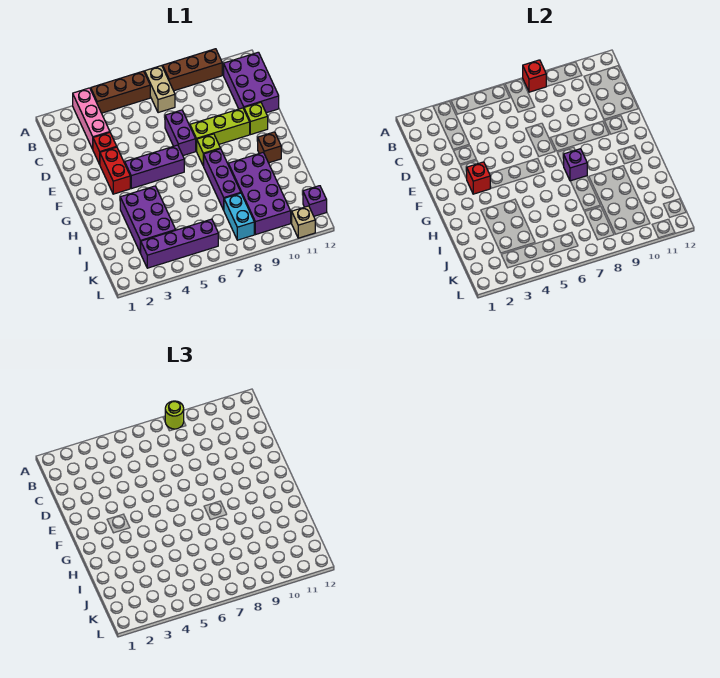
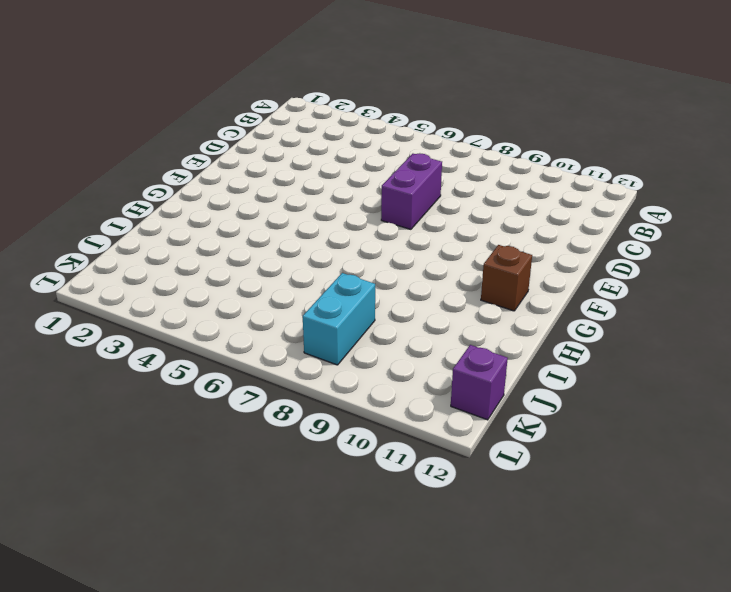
none -> pink brick A3:C3 level 1
none -> brown brick A4:A6 level 1
none -> tan brick A7:B7 level 1

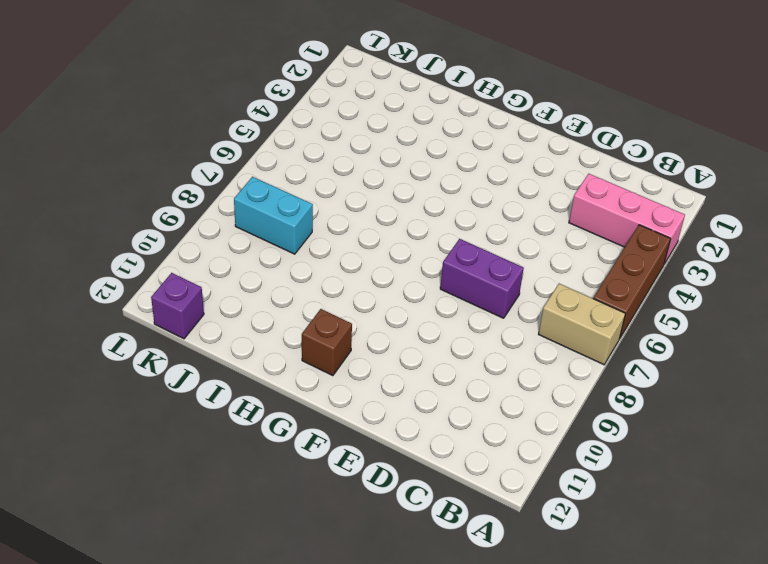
none -> brown brick A8:A10 level 1
none -> purple brick B11:D12 level 1
none -> red brick D3 level 1

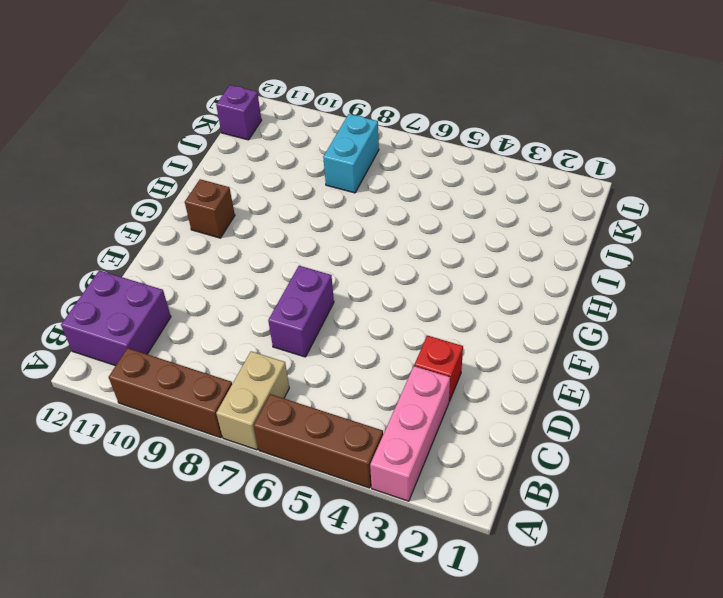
purple brick B11:C12 level 1 -> purple brick B11:D12 level 1
none -> red brick E3:F3 level 1
none -> lime brick E8:E10 level 1
none -> lime brick E11 level 1

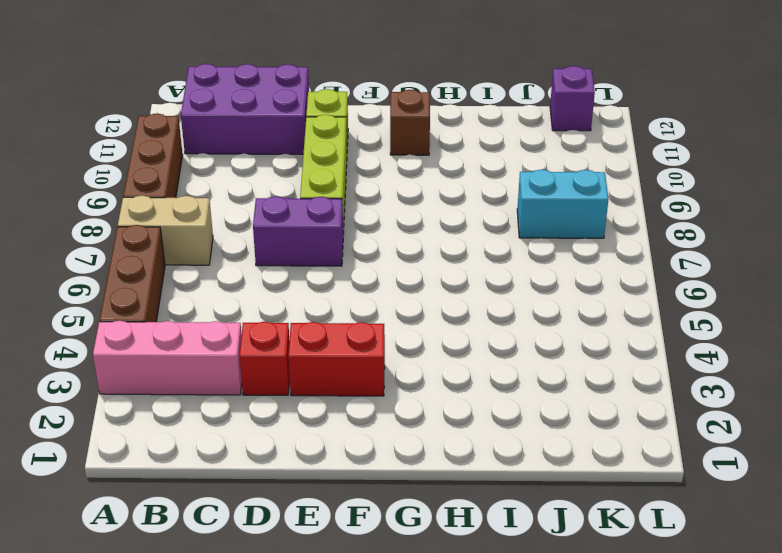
none -> purple brick F4:F6 level 1
none -> lime brick F8 level 1
none -> purple brick G8:I8 level 1

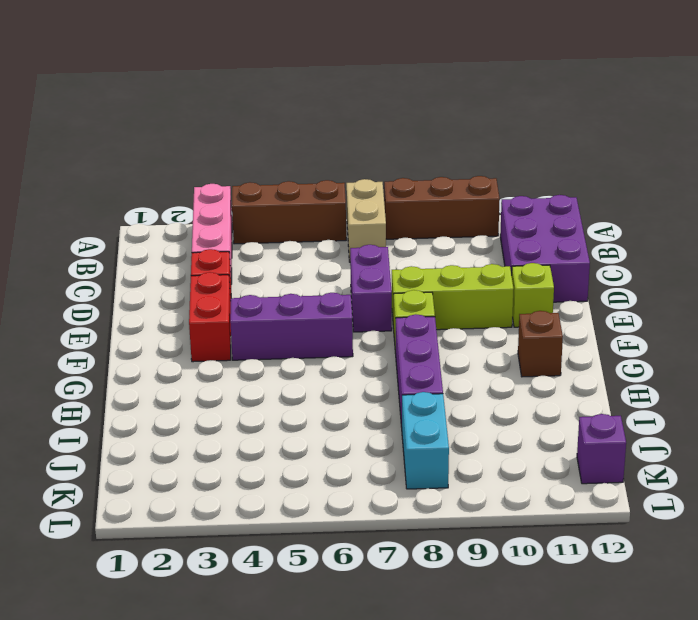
none -> purple brick H3:J4 level 1
none -> purple brick H9:K10 level 1
none -> purple brick K3:K6 level 1

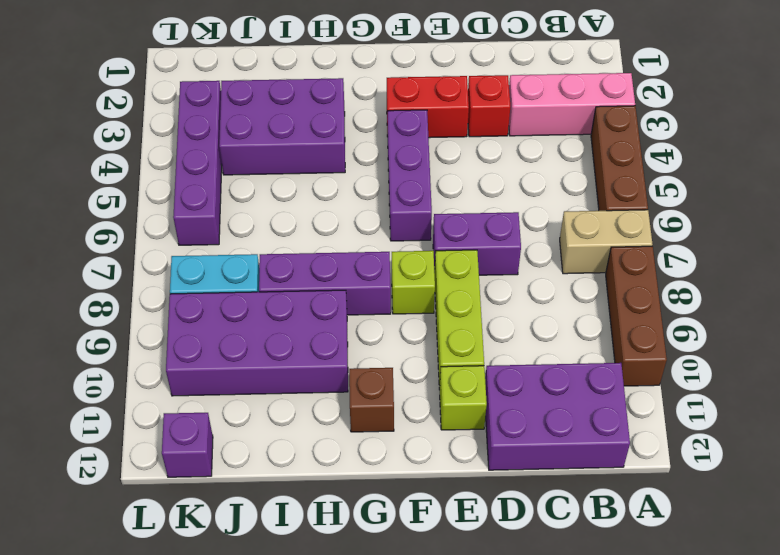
none -> tan brick L11 level 1
none -> red brick A8 level 2
none -> red brick F3 level 2

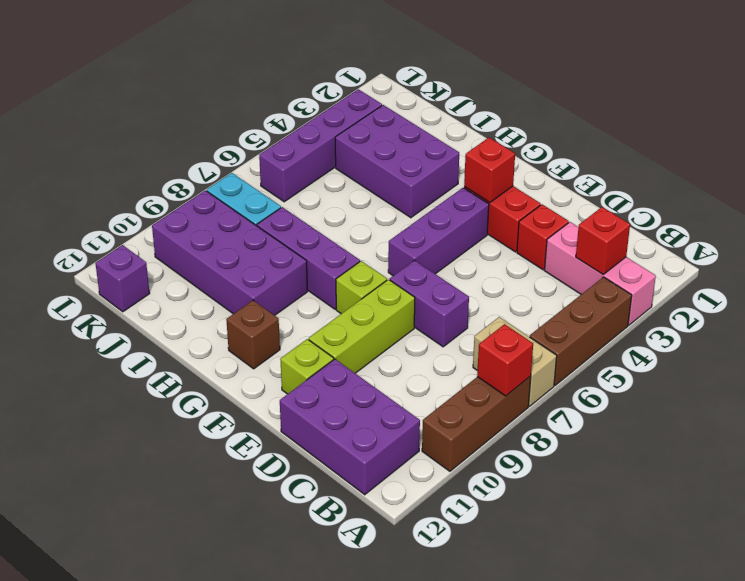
red brick B3 level 2 -> none
none -> tan brick L11 level 1
none -> purple brick G8 level 2
none -> lime round brick A8 level 3

